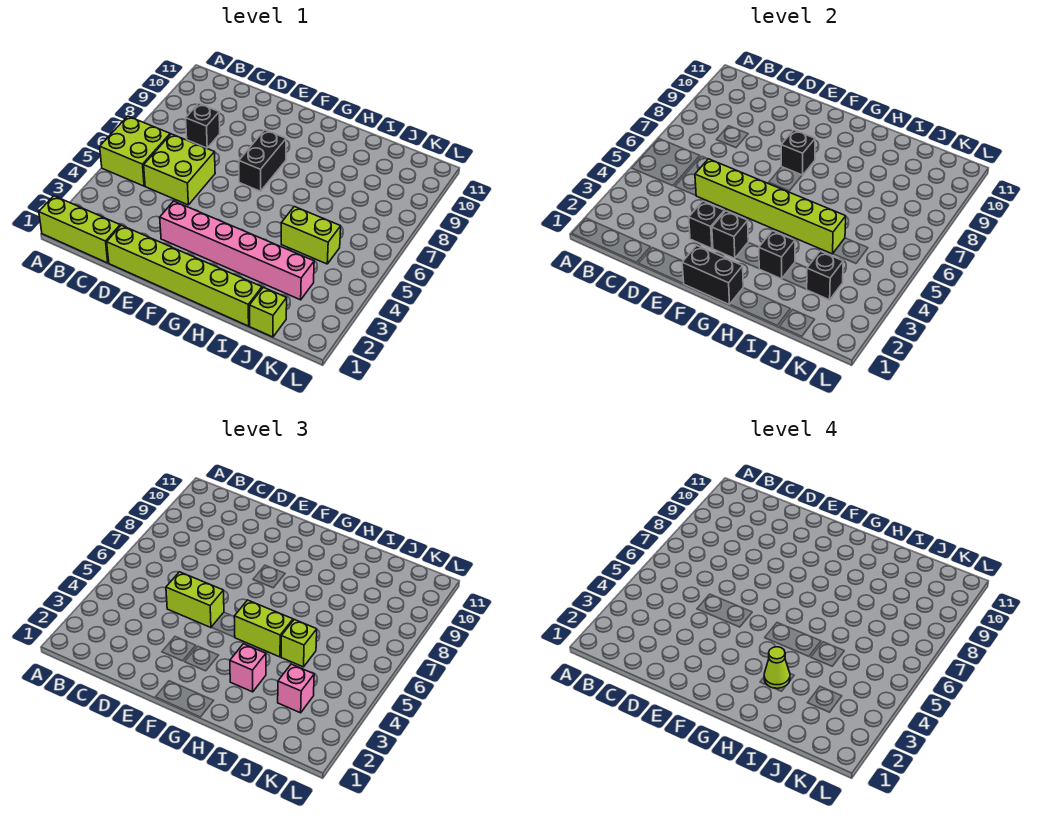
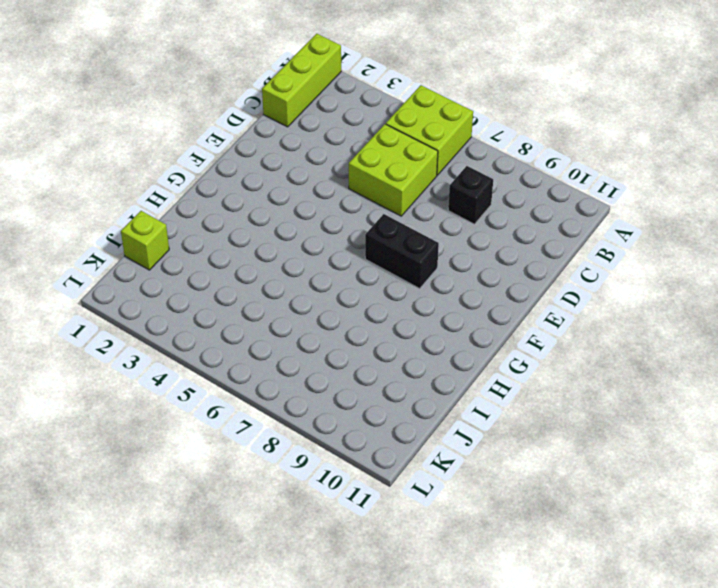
none -> lime brick D1:I1 level 1
none -> pink brick E3:J3 level 1
none -> lime brick I5:J5 level 1

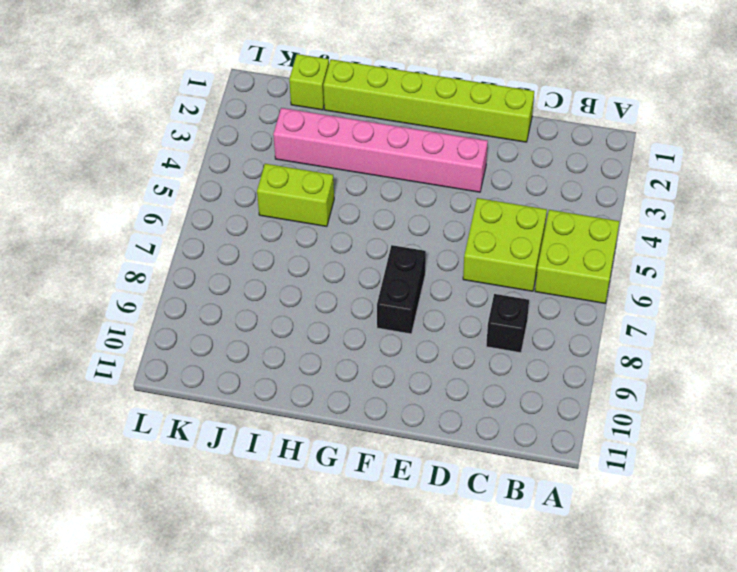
none -> lime brick A1:C1 level 1
none -> lime brick D5:I5 level 2
none -> black brick E3 level 2

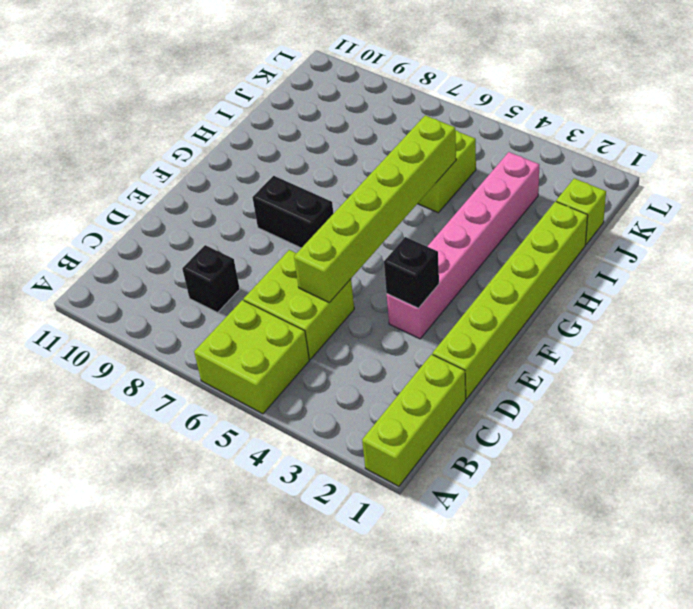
none -> black brick F1:G1 level 2
none -> black brick F3 level 2
none -> black brick F8 level 2

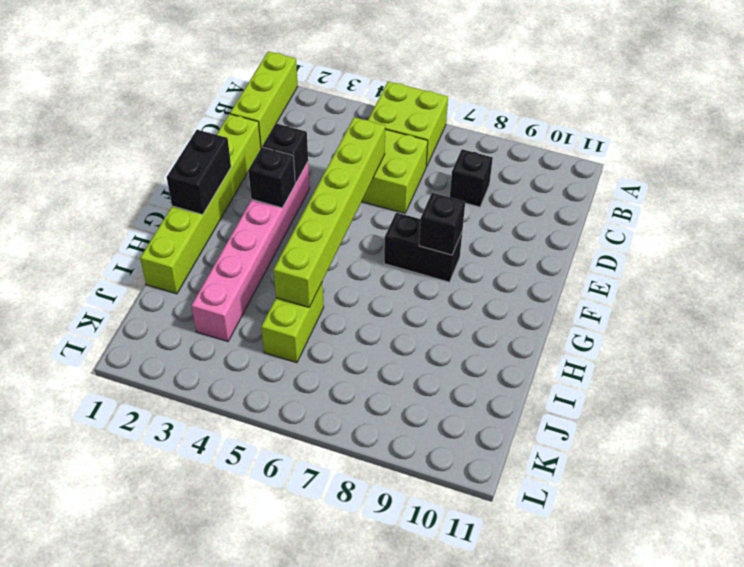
none -> lime brick J1 level 1
none -> black brick H3 level 2
none -> black brick J3 level 2

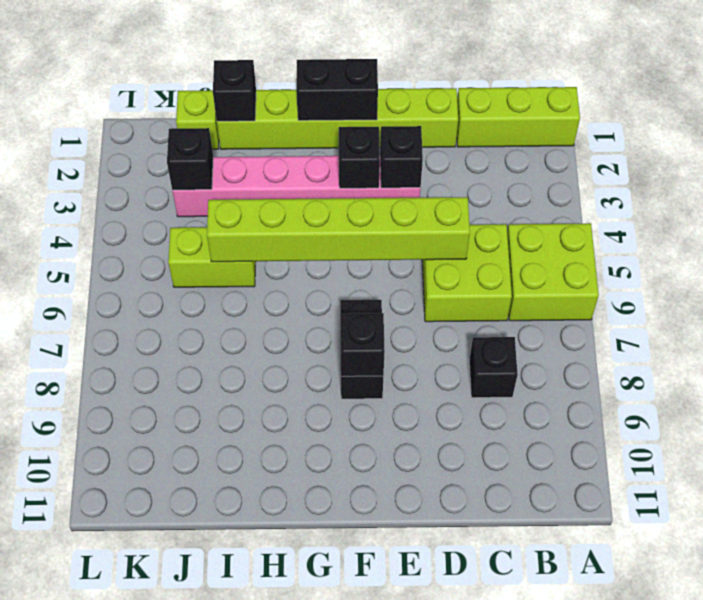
black brick I1 level 2 -> black brick H3 level 2
none -> lime brick D5:E5 level 3
none -> lime brick G5:H5 level 3
none -> pink brick H3 level 3

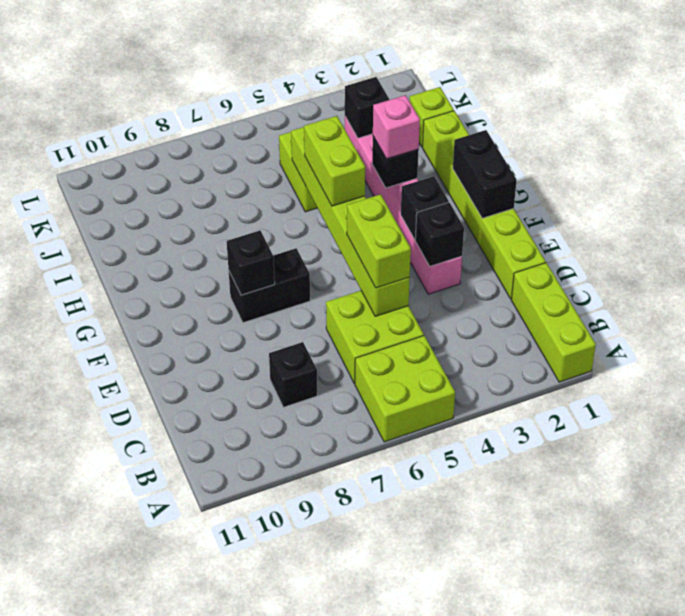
none -> lime brick I5 level 3
none -> pink brick J3 level 3
none -> lime cone H3 level 4

